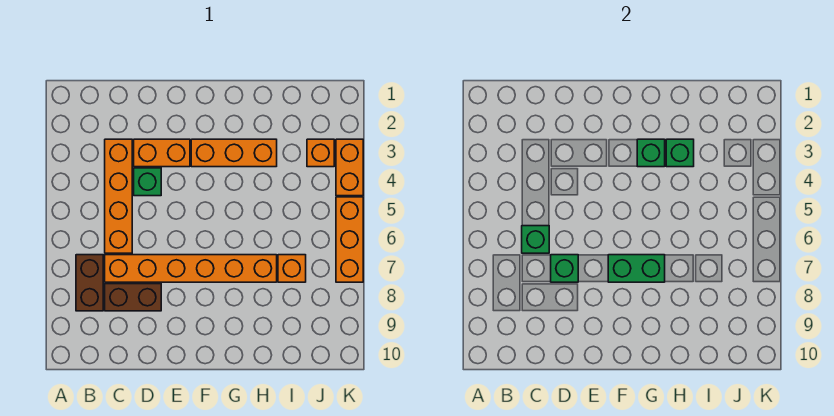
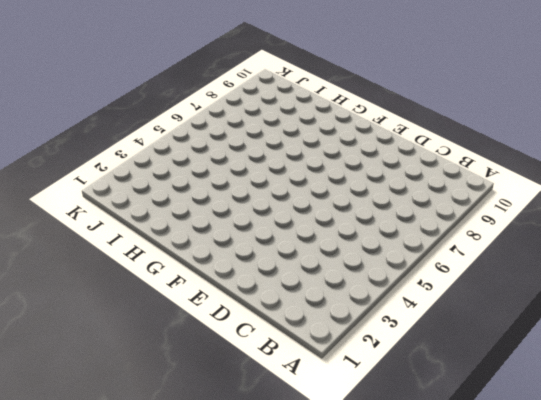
none -> brown brick B7:B8 level 1
none -> orange brick C3:C6 level 1
none -> orange brick C7:H7 level 1

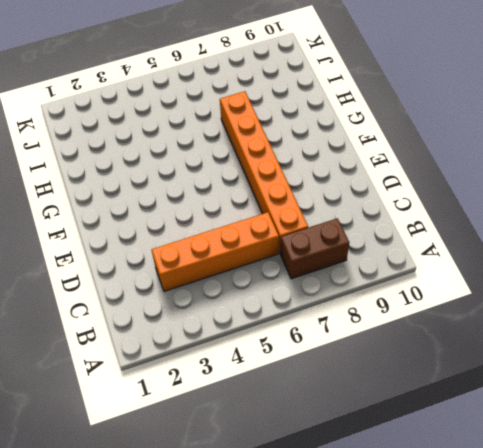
none -> brown brick C8:D8 level 1
none -> orange brick D3:E3 level 1
none -> green brick D4 level 1

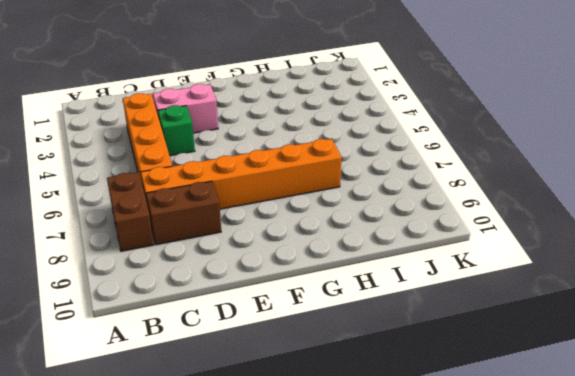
pink brick D3:E3 level 1 -> orange brick D3:E3 level 1
none -> orange brick F3:H3 level 1
none -> orange brick I7 level 1
none -> orange brick J3 level 1

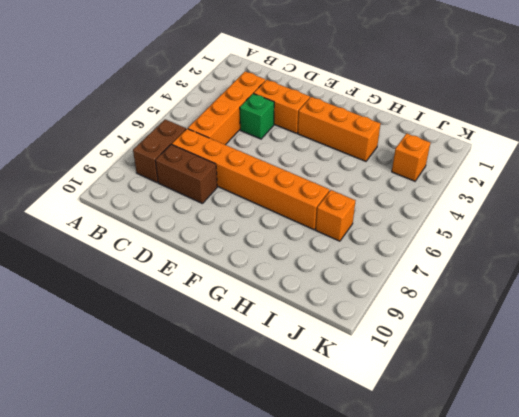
none -> orange brick K3:K4 level 1
none -> orange brick K5:K7 level 1
none -> green brick C6 level 2

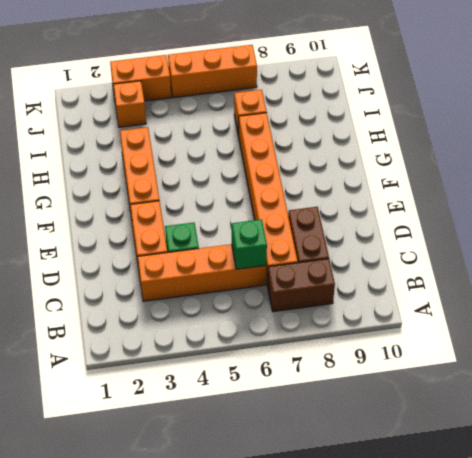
none -> green brick D7 level 2
none -> green brick F7:G7 level 2
none -> green brick G3 level 2

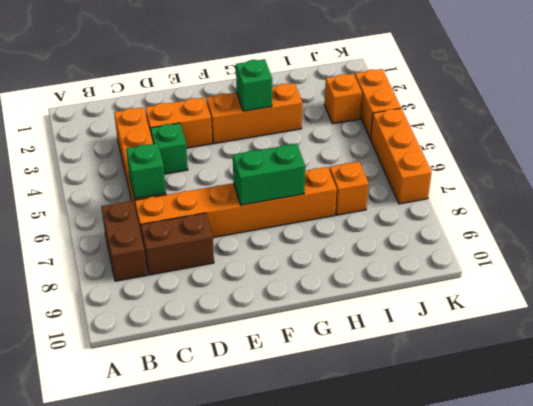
none -> green brick D7 level 2
none -> green brick H3 level 2

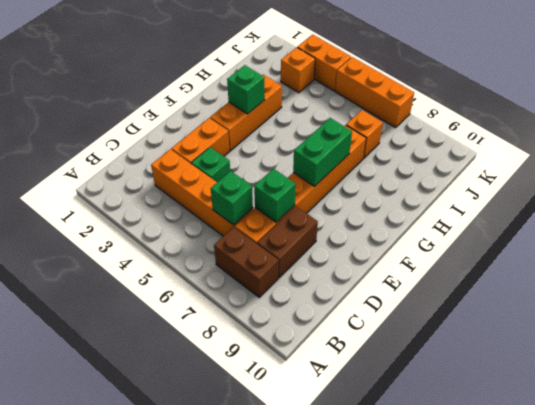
none -> green brick H3 level 2

